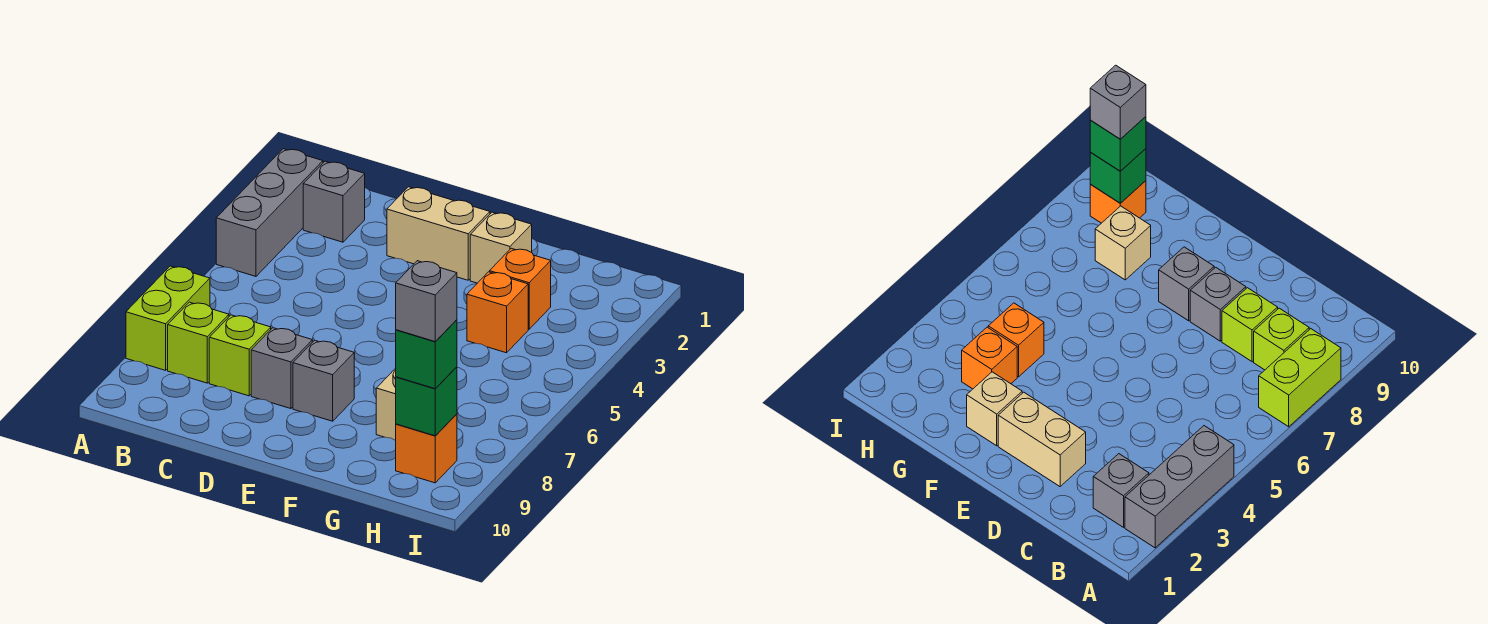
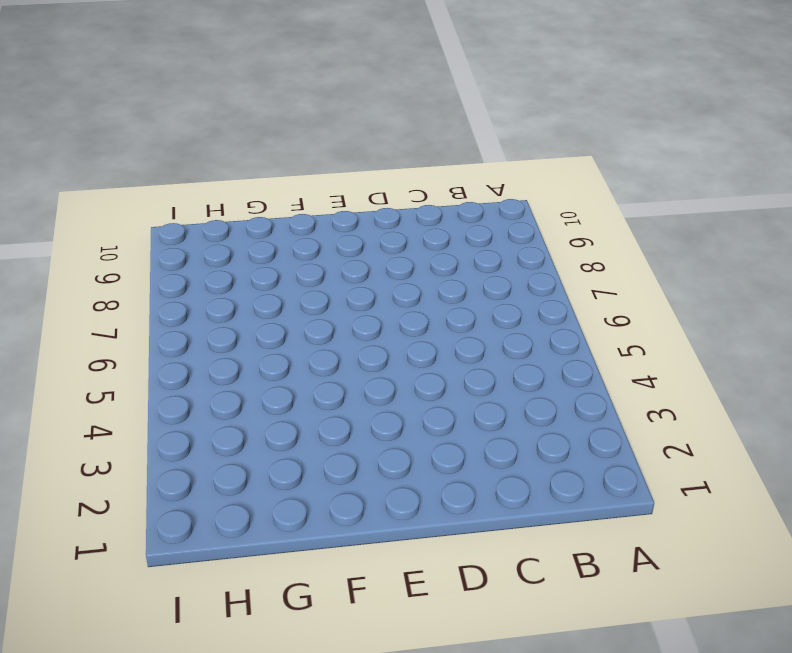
none -> grey brick A2:A4 level 1
none -> lime brick A7:A8 level 1
none -> grey brick B2 level 1

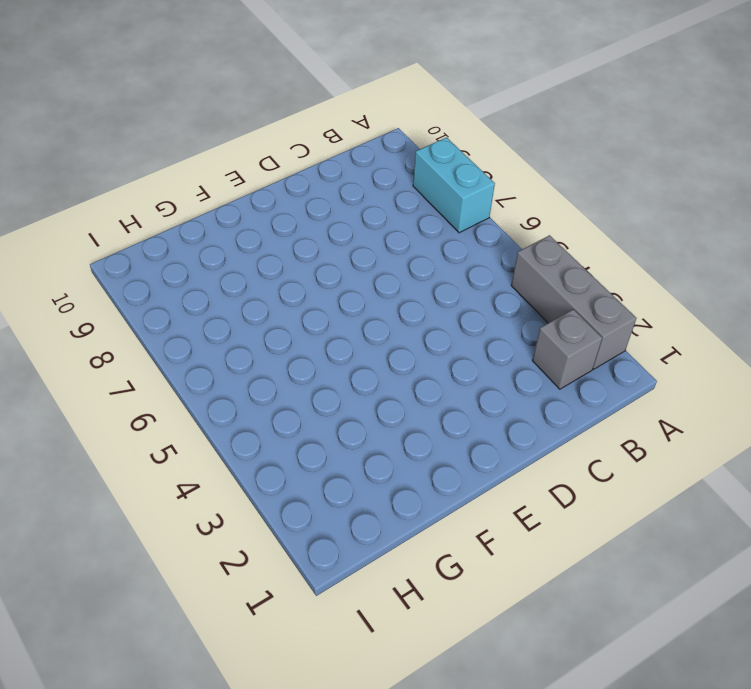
cyan brick A7:A8 level 1 -> lime brick A7:A8 level 1
none -> lime brick B8 level 1
none -> lime brick C8 level 1
none -> tan brick D2:E2 level 1

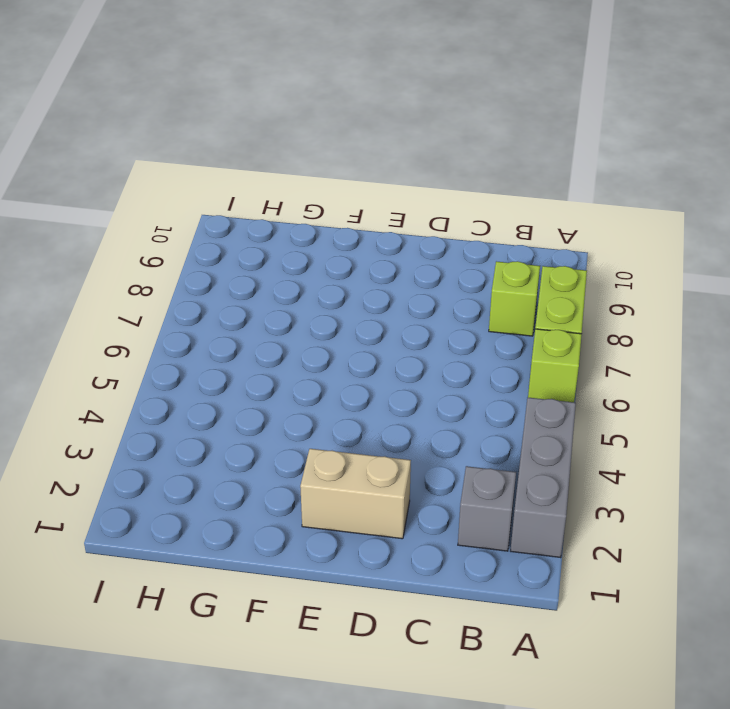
lime brick A6 level 1 -> lime brick C8 level 1
none -> grey brick D8 level 1
none -> grey brick E8 level 1
none -> tan brick F2 level 1

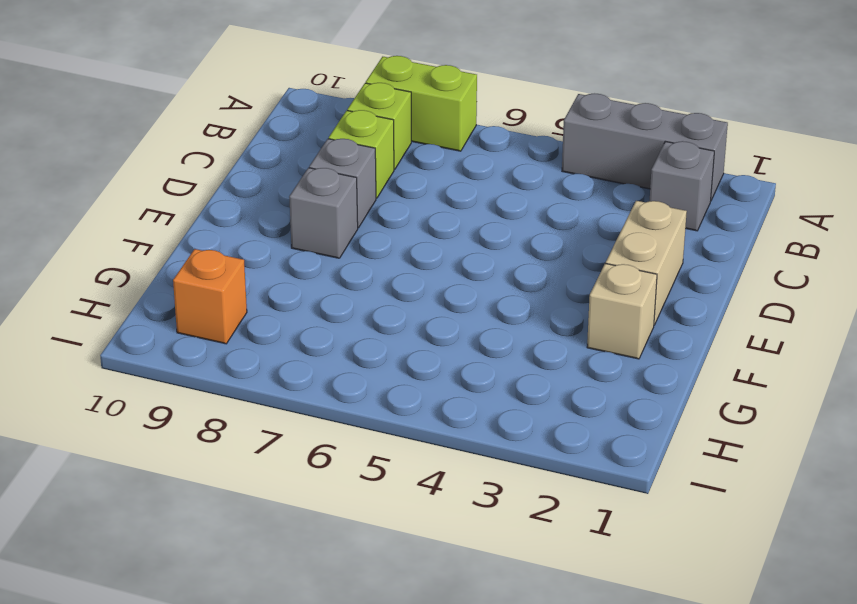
none -> orange brick G3 level 1
none -> orange brick G4 level 1
none -> tan brick G8 level 1

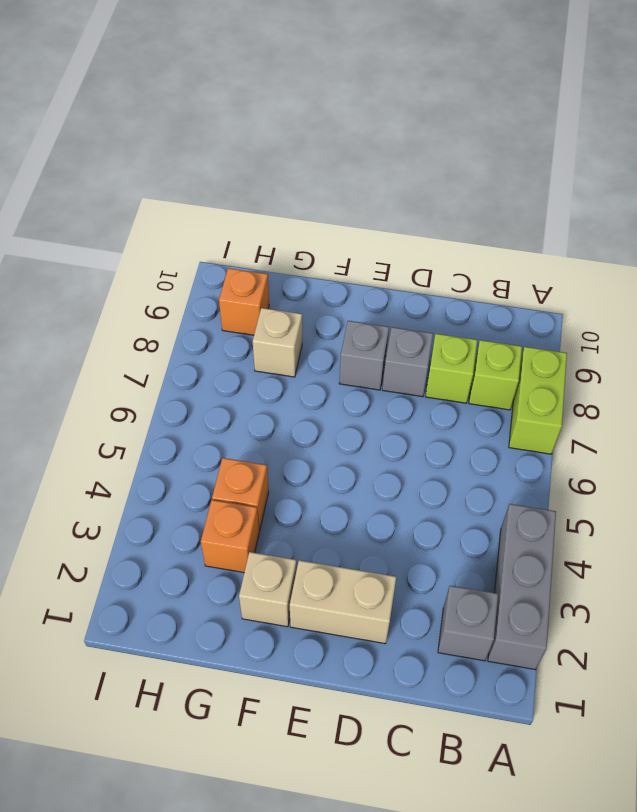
none -> green brick H9 level 2
none -> green brick H9 level 3
none -> grey brick H9 level 4

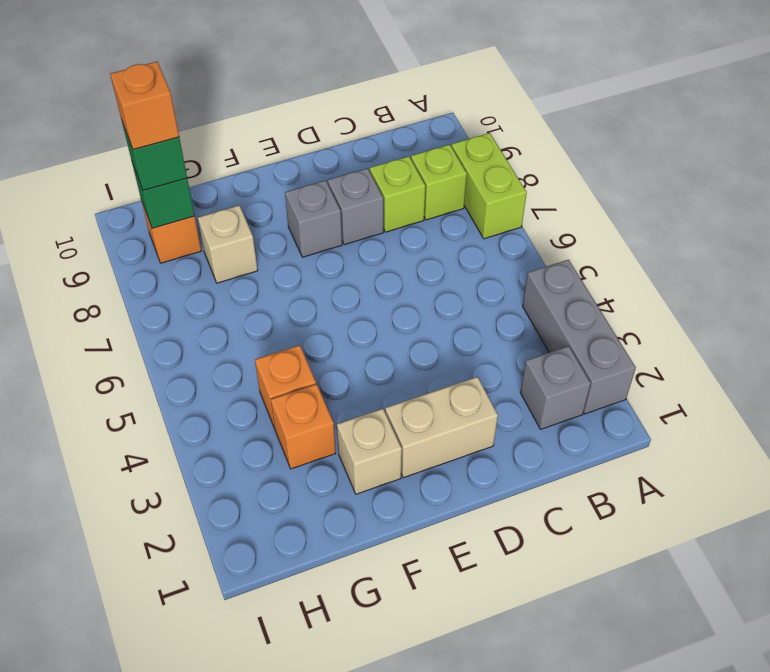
orange brick H9 level 4 -> grey brick H9 level 4

